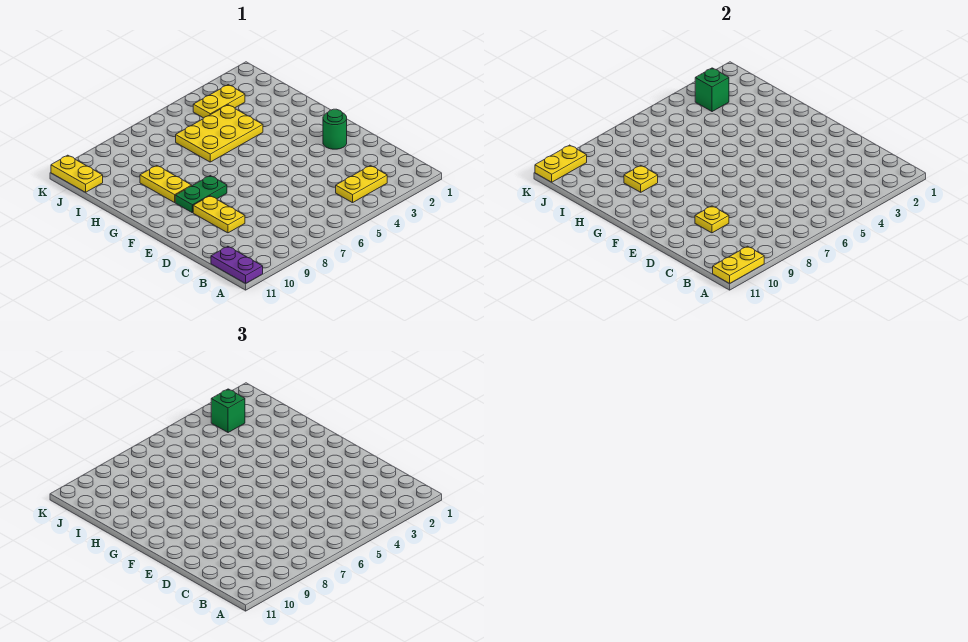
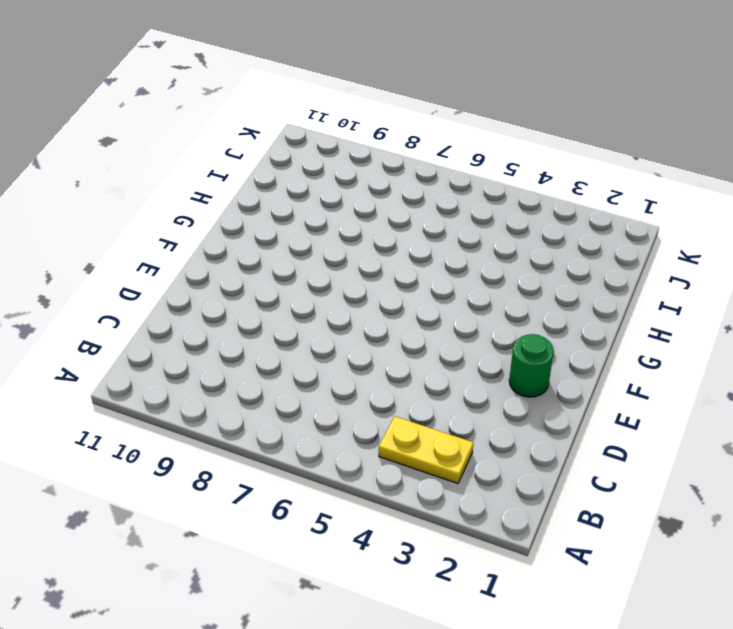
none -> purple plate A11:B11 level 1
none -> yellow plate D9:E9 level 1
none -> green plate F8:F9 level 1

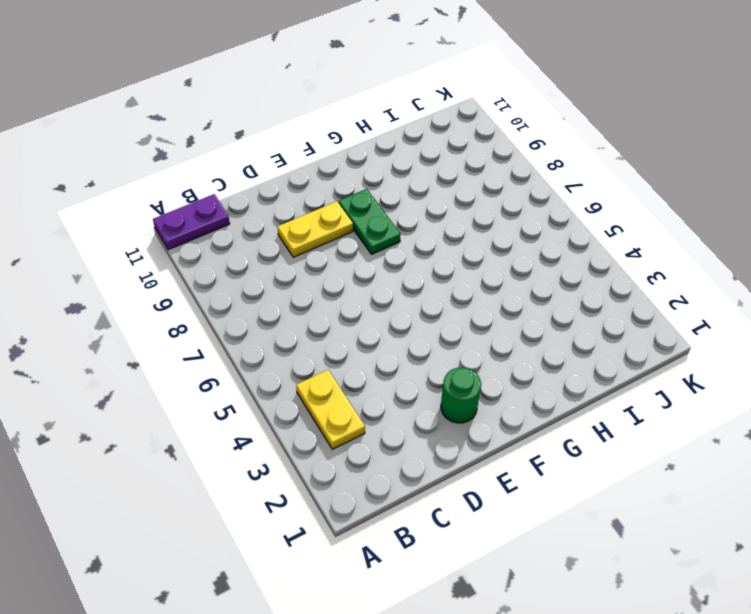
none -> yellow plate G9:H9 level 1
none -> yellow plate H4:I6 level 1
none -> yellow plate J3:J4 level 1

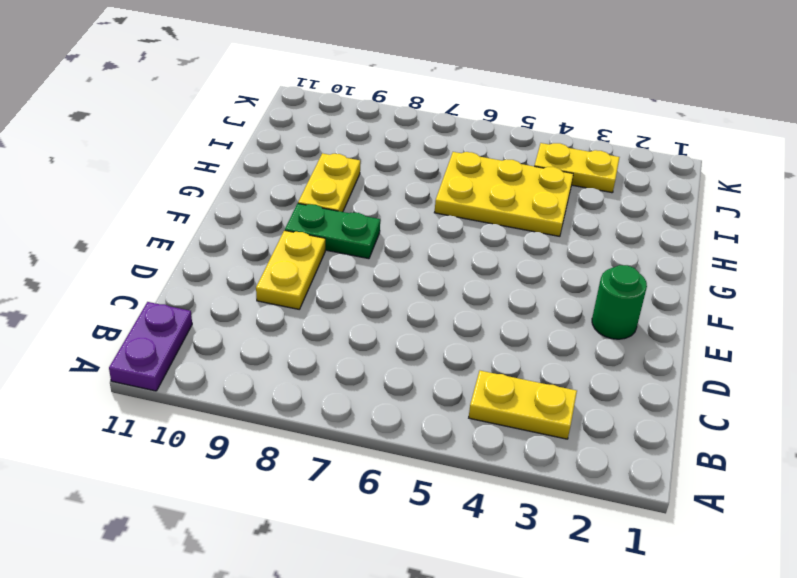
none -> yellow plate J11:K11 level 1
none -> yellow plate A10:A11 level 2
none -> yellow plate D9 level 2

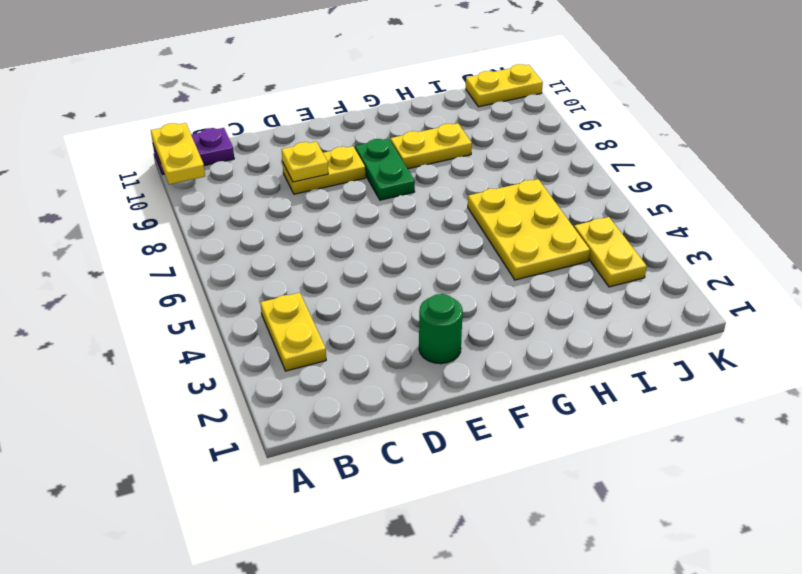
none -> yellow plate H9 level 2
none -> green brick J3 level 2
none -> yellow plate K10:K11 level 2

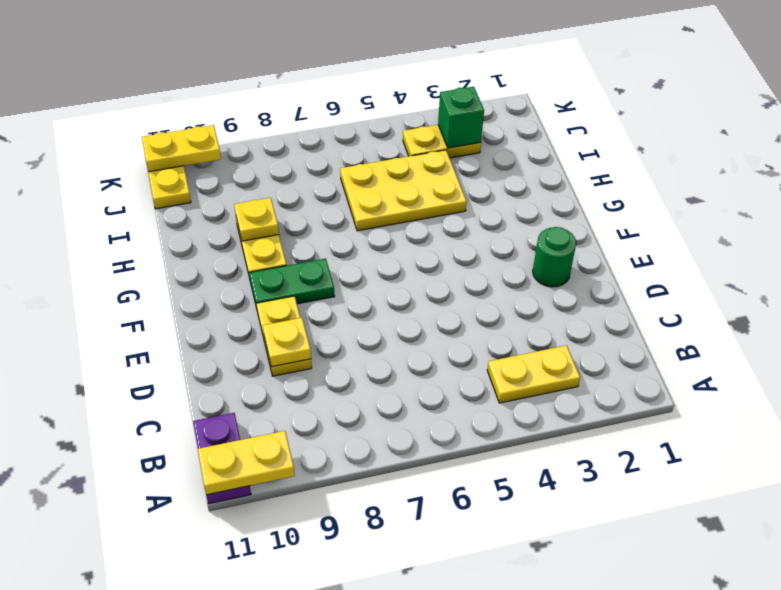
none -> green brick J3 level 3

